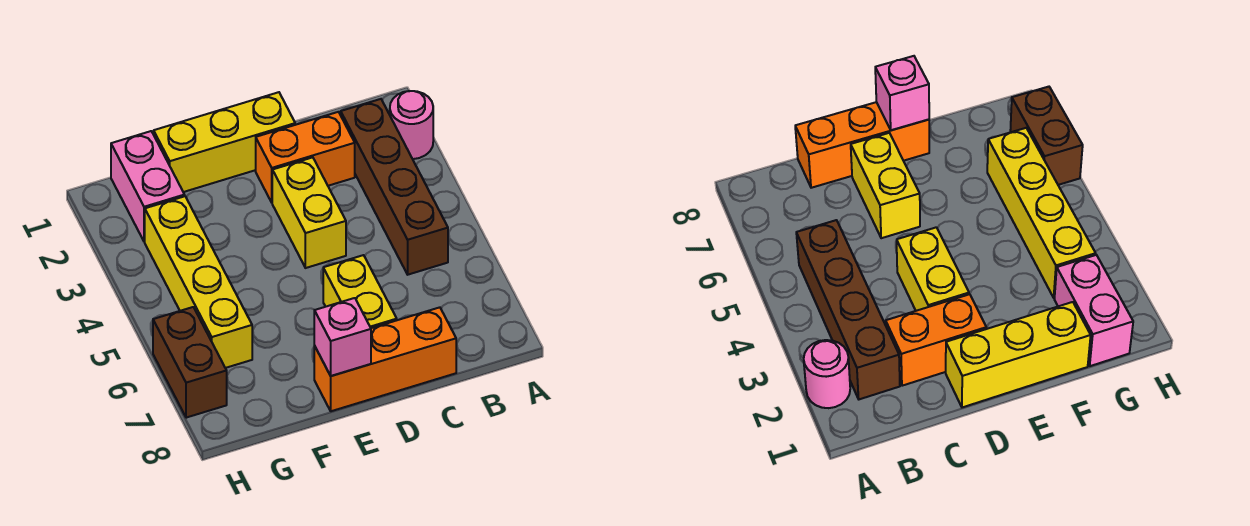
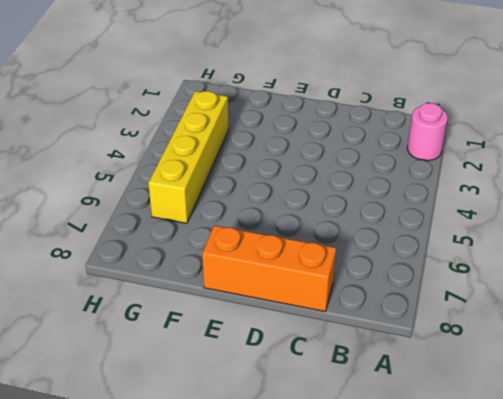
none -> brown brick B2:B5 level 1
none -> orange brick C2:D2 level 1

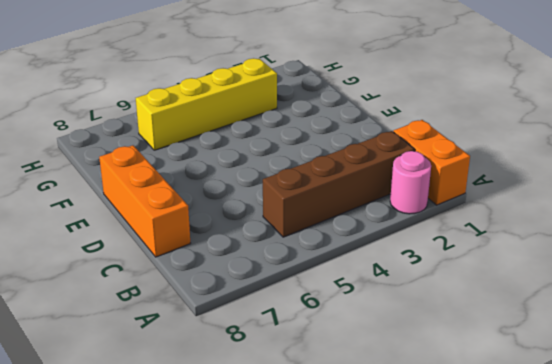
orange brick A1:B1 level 1 -> orange brick C2:D2 level 1
none -> yellow brick D1:F1 level 1
none -> yellow brick D3:D4 level 1

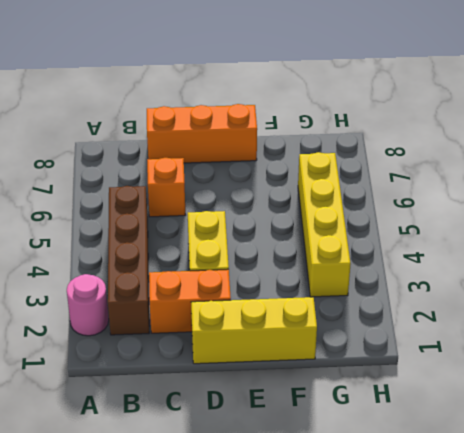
orange brick C6 level 1 -> none
none -> yellow brick D6:D7 level 1
none -> pink brick G1:G2 level 1

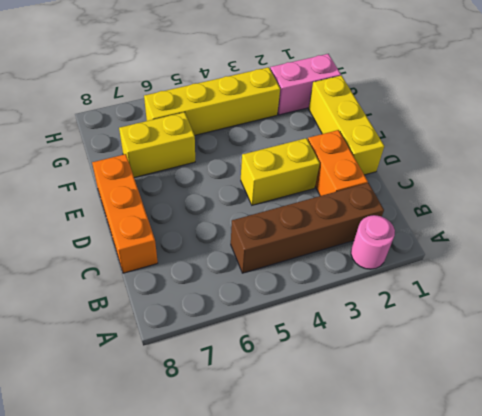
yellow brick F6:F7 level 1 -> yellow brick D6:D7 level 1
none -> brown brick H6:H7 level 1
none -> pink brick E8 level 2

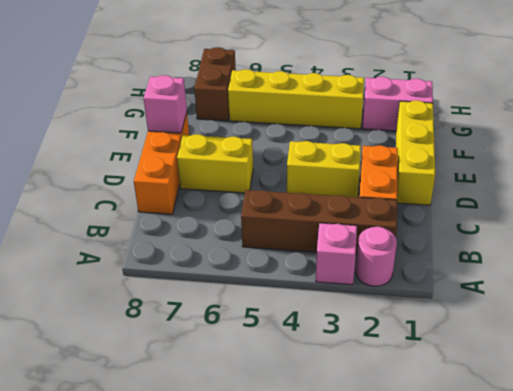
pink brick A3 level 1 -> none
brown brick G7:H7 level 1 -> brown brick H6:H7 level 1

